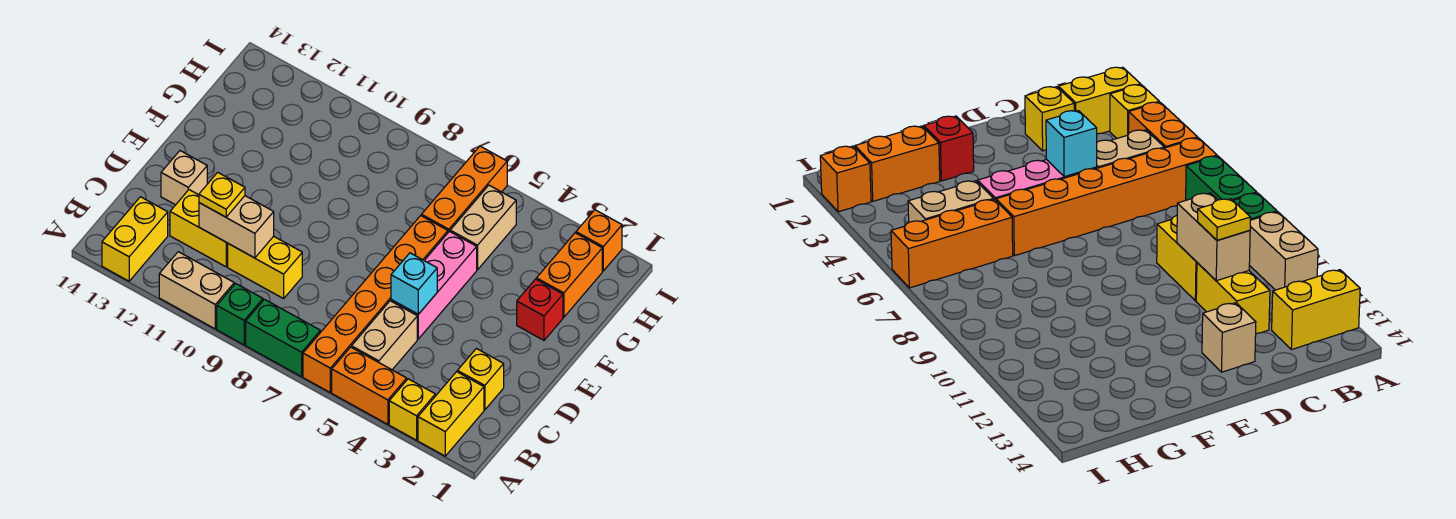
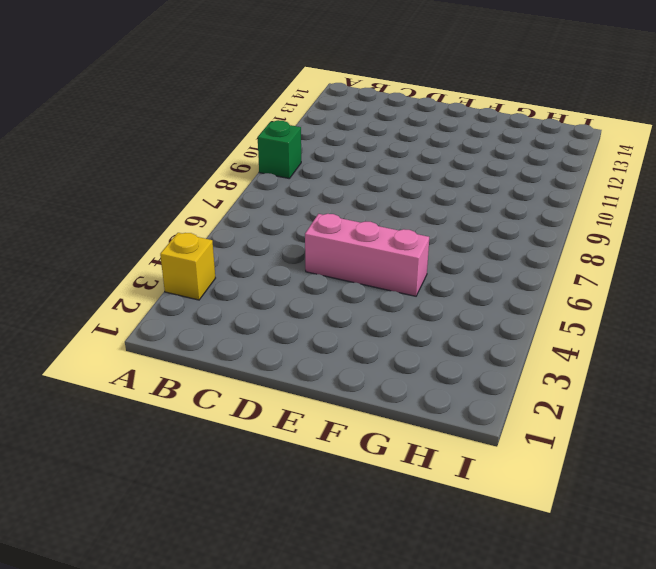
none -> yellow brick A2:B2 level 1
none -> orange brick A4:A5 level 1
none -> orange brick A6:F6 level 1

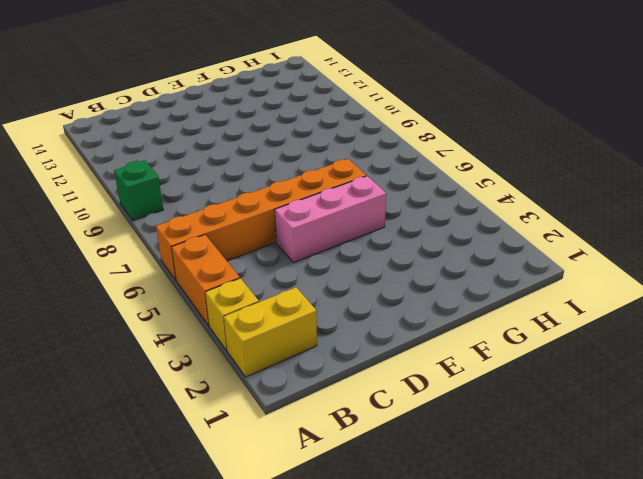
none -> green brick A7:A8 level 1
none -> tan brick A10:A11 level 1
none -> yellow brick A13:B13 level 1

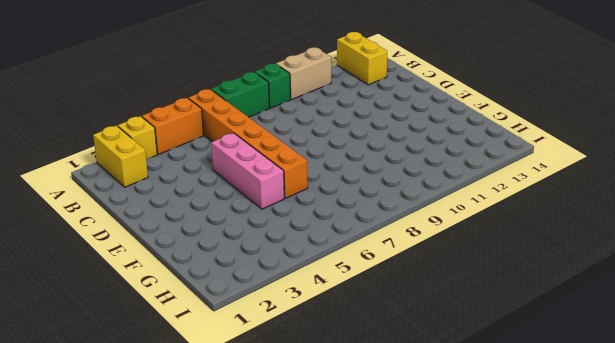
none -> tan brick B5:C5 level 1
none -> yellow brick C2 level 1
none -> yellow brick C9:C10 level 1

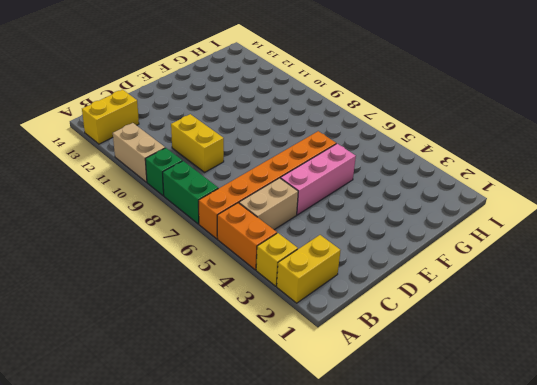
none -> yellow brick C2 level 1
none -> yellow brick C11:C12 level 1
none -> tan brick D13 level 1

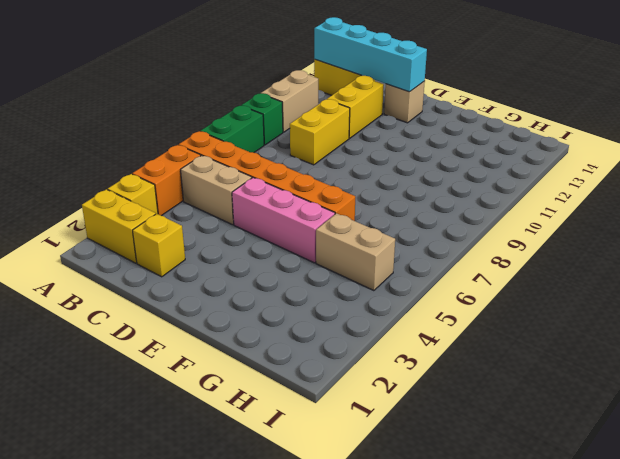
cyan brick A13:D13 level 2 -> none
none -> red brick F2 level 1
none -> orange brick G2:H2 level 1
none -> orange brick G6:I6 level 1

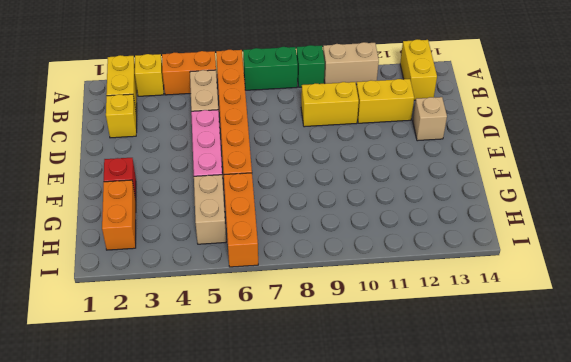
none -> orange brick I2 level 1
none -> tan brick C10:C11 level 2
none -> cyan brick D5 level 2

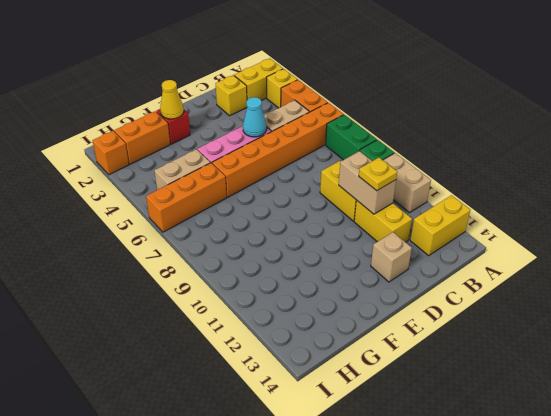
cyan cone D5 level 2 -> cyan brick D5 level 2
yellow cone F2 level 2 -> none

